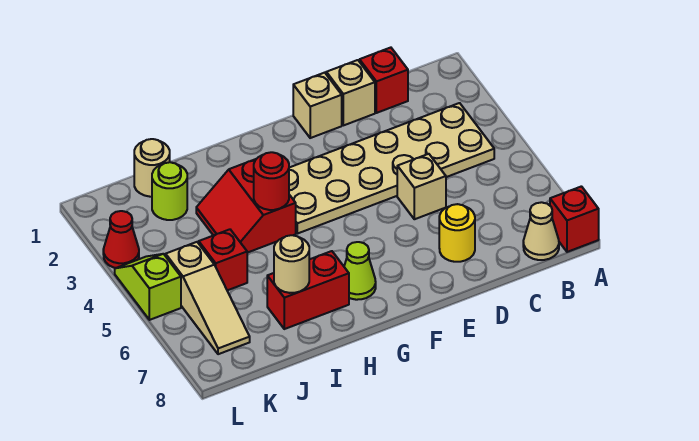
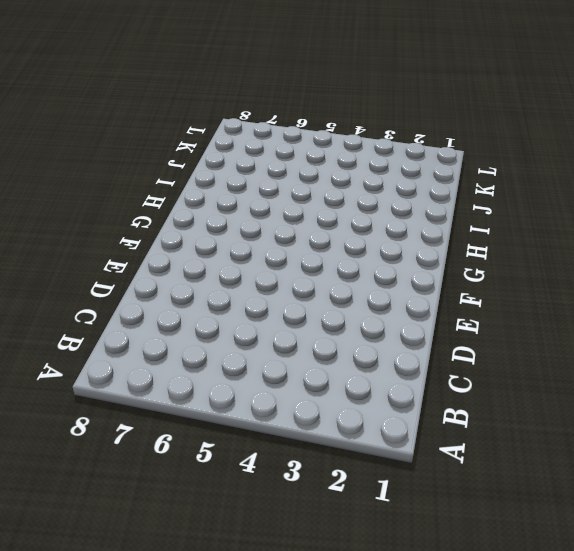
none -> red brick A8 level 1
none -> tan plate B3:G4 level 1
none -> tan cone B8 level 1

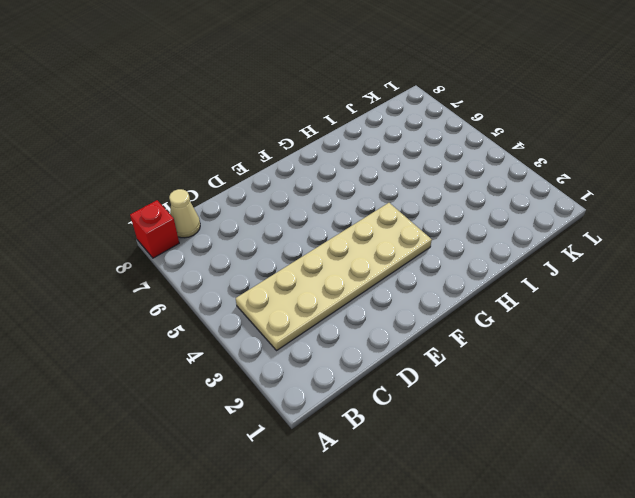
none -> red brick C1 level 1
none -> tan brick D1 level 1
none -> tan brick D5 level 1

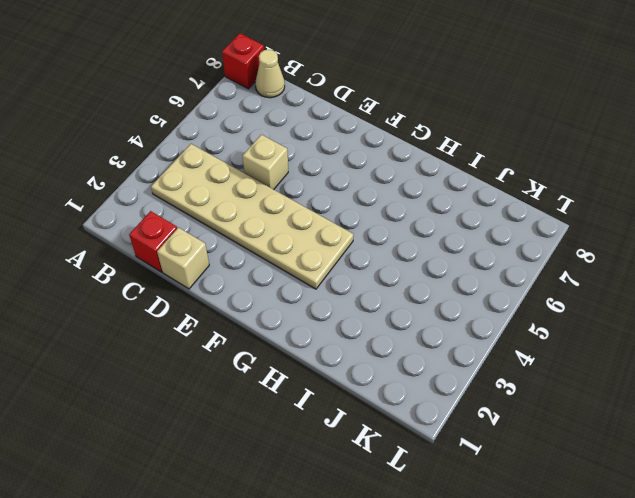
none -> yellow round brick D7 level 1
none -> tan brick E1 level 1
none -> lime cone G7 level 1

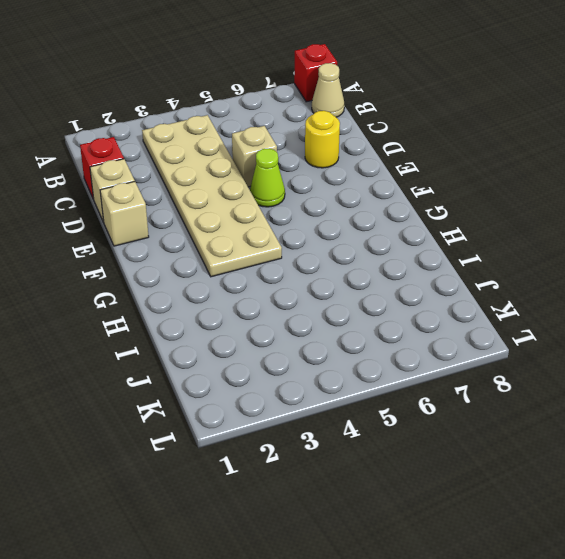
lime cone E5 level 1 -> lime cone G7 level 1
none -> red slope H3:I4 level 1 top H
none -> red brick H7:I7 level 1
none -> tan round brick J1 level 1

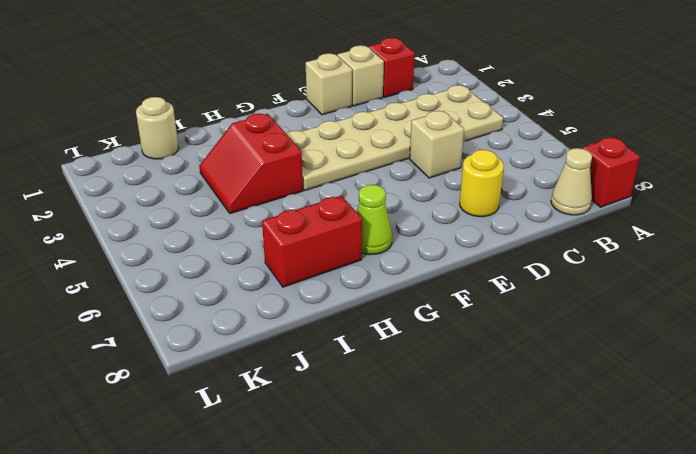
none -> lime round brick J2 level 1
none -> red brick J5 level 1
none -> tan slope K5:K7 level 1 top 5

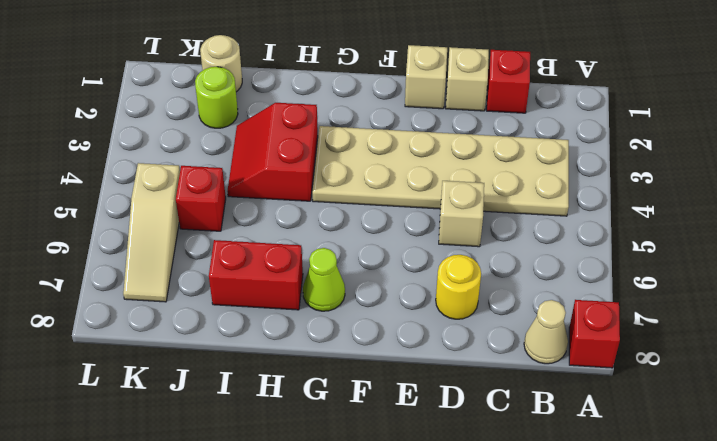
none -> red cone L3 level 1
none -> lime slope L4:L5 level 1 top 5
none -> red round brick H4 level 2

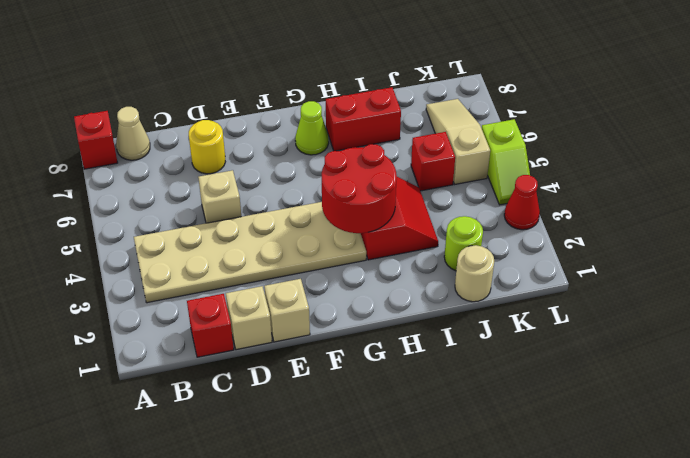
red round brick G3:H4 level 2 -> red round brick H4 level 2
none -> tan round brick I7 level 2

